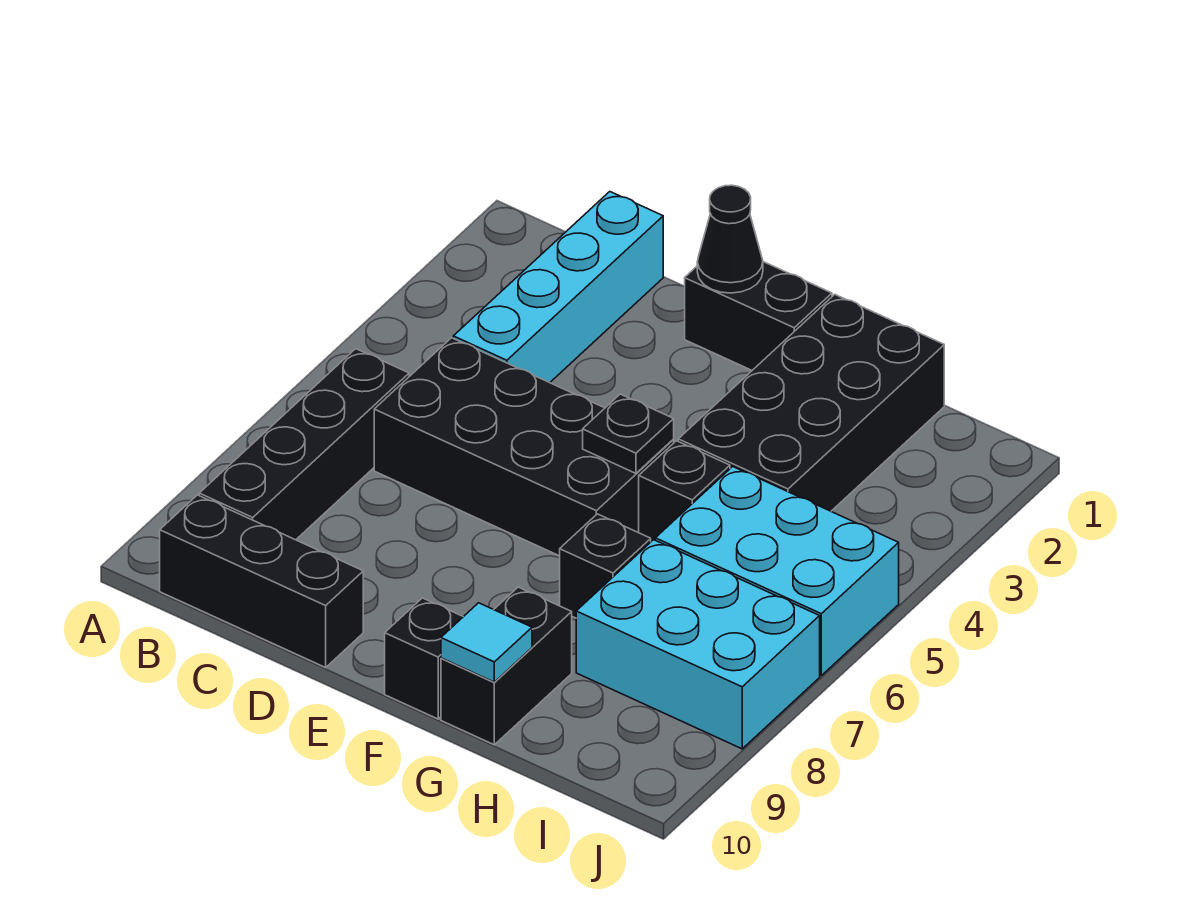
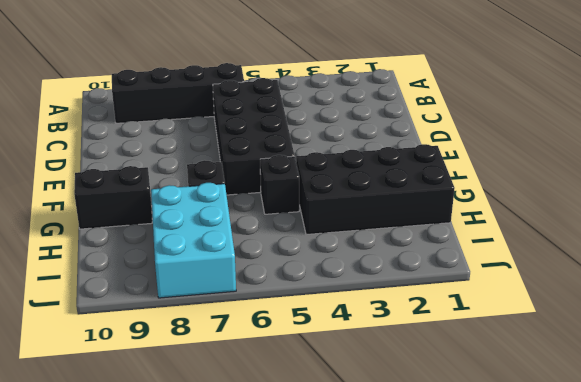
none -> black brick B10:D10 level 1
none -> cyan brick C1:C4 level 1
none -> black brick E1:F1 level 1

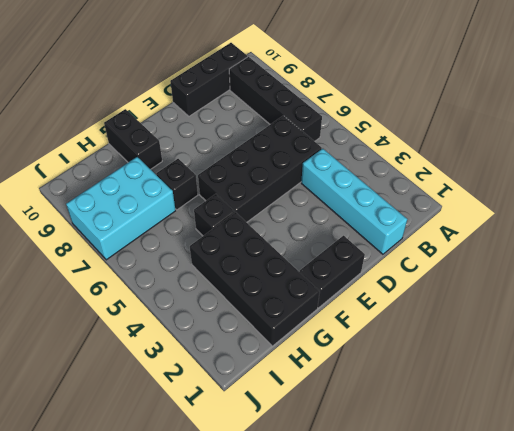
none -> black brick F10 level 1
none -> cyan brick H5:J6 level 1
none -> black cone E1 level 2

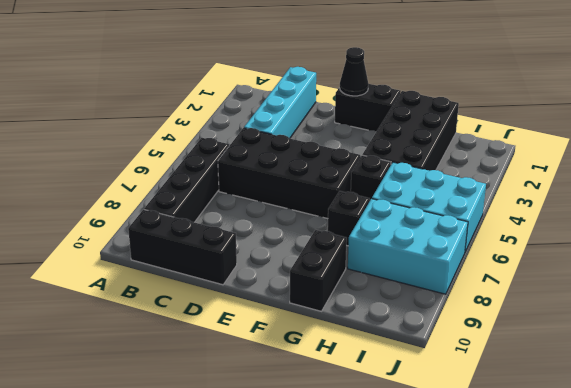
none -> black brick F10 level 1
none -> black plate F5 level 2
none -> cyan tile G10 level 2

